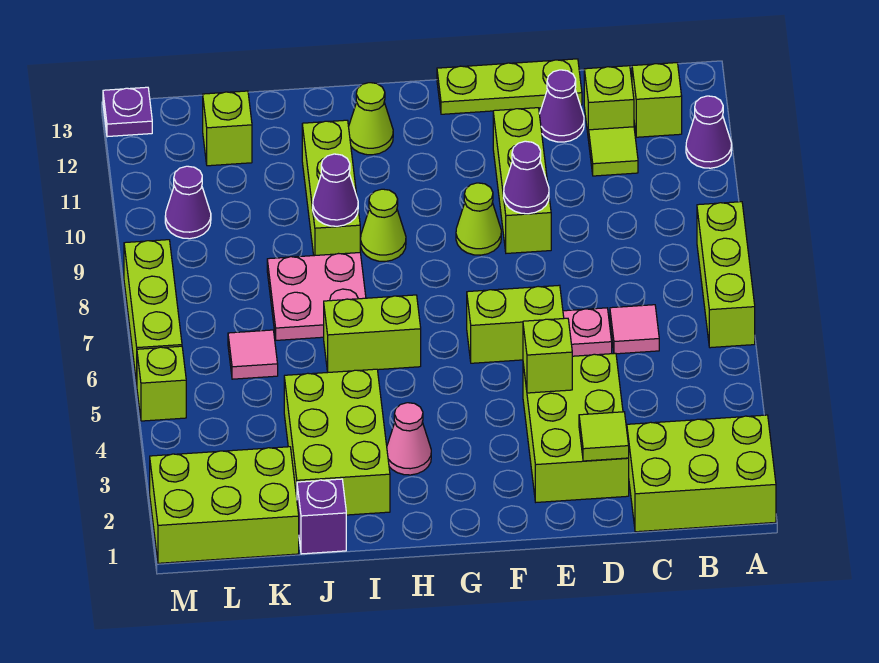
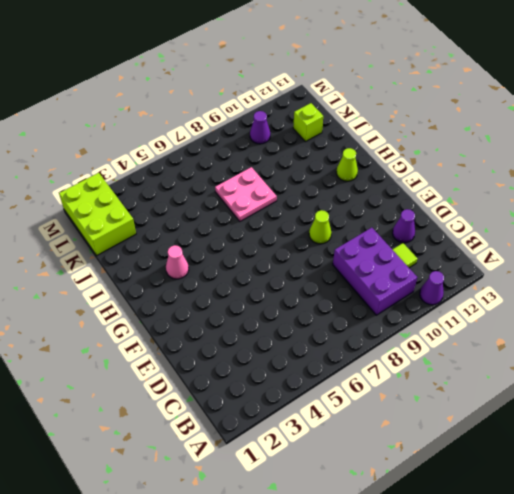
purple brick B9:D10 level 1 -> none
none -> lime brick A1:C2 level 1
none -> lime brick A6:A8 level 1
none -> lime brick B12 level 1
none -> pink tile C6 level 1

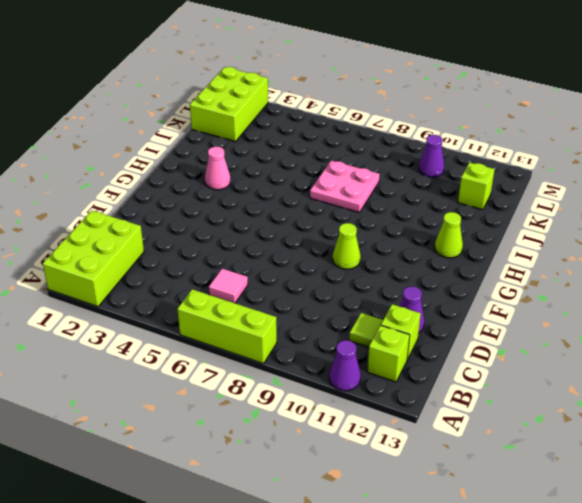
none -> lime brick D2:E4 level 1
none -> pink plate D6 level 1
none -> lime plate D13:F13 level 1
none -> lime brick E6:F6 level 1

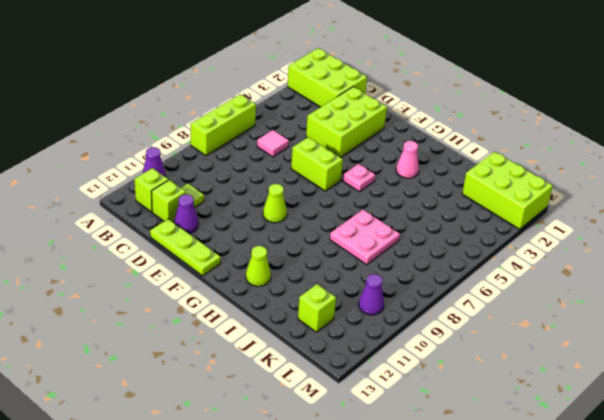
pink plate G5 level 1 -> pink plate D6 level 1
none -> lime brick E9:E11 level 1
none -> lime brick H6:I6 level 1
none -> lime cone H9 level 1
none -> lime brick I2:J4 level 1

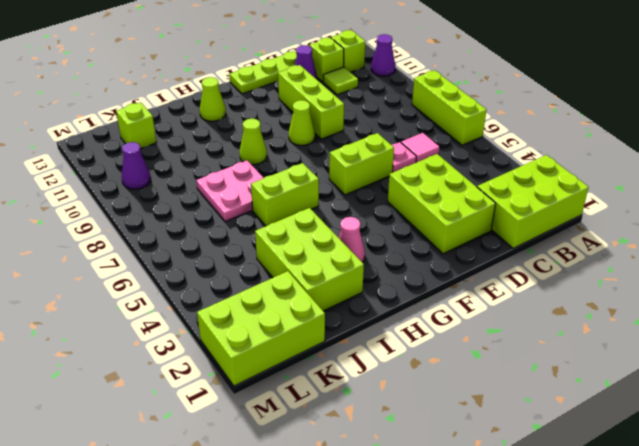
none -> lime brick I9:I11 level 1
none -> purple brick J1 level 1
none -> pink tile K6 level 1
none -> lime brick M5 level 1

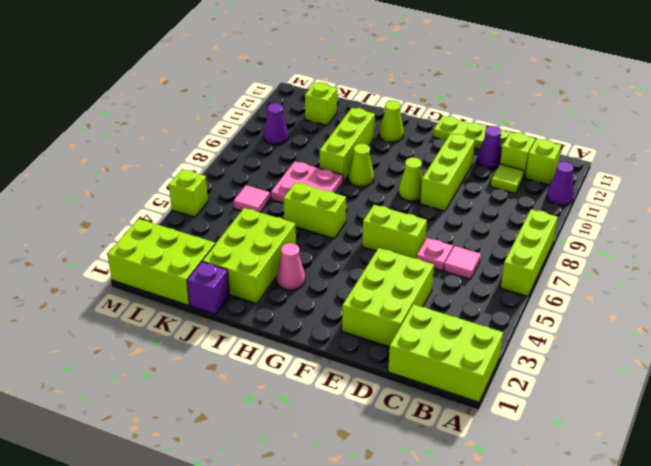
none -> lime brick M6:M8 level 1
none -> purple plate M13 level 1
none -> lime tile D2 level 2
none -> lime brick E4 level 2

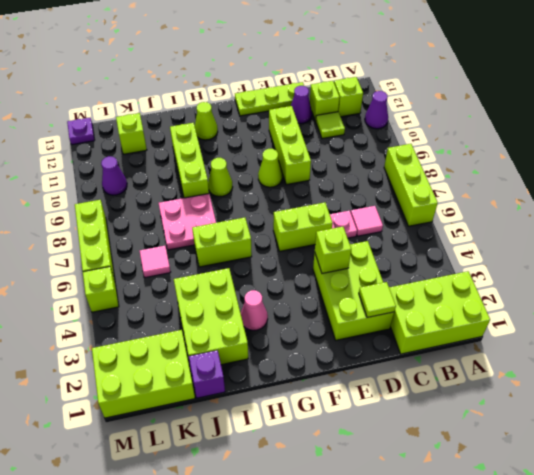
none -> purple cone E9 level 2
none -> purple cone I9 level 2

